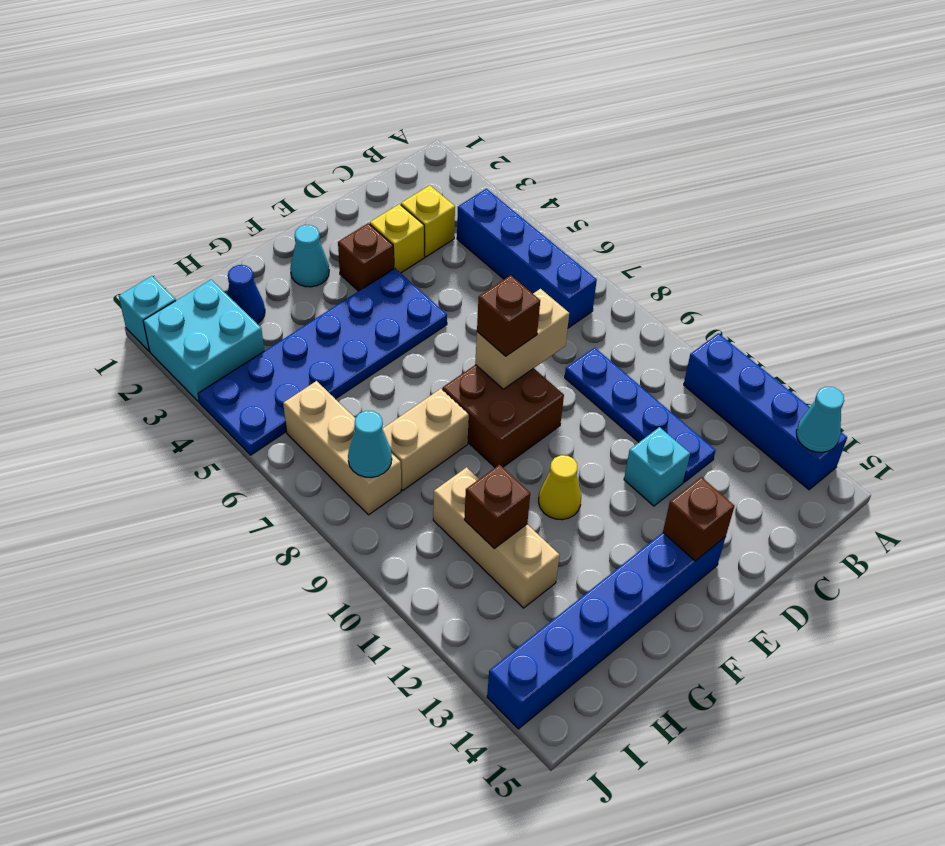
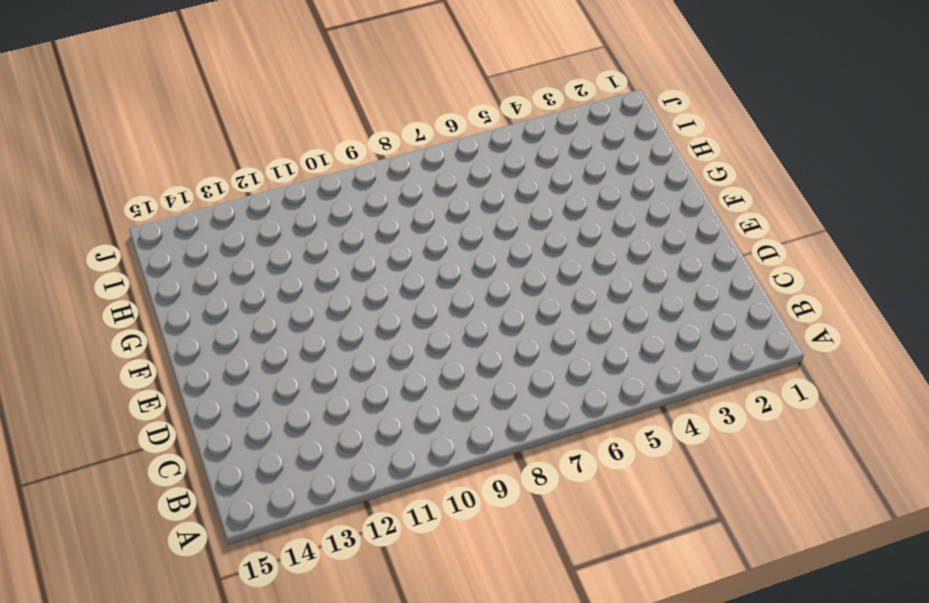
none -> blue brick A11:A14 level 1
none -> blue brick B4:B7 level 1
none -> yellow brick C3 level 1

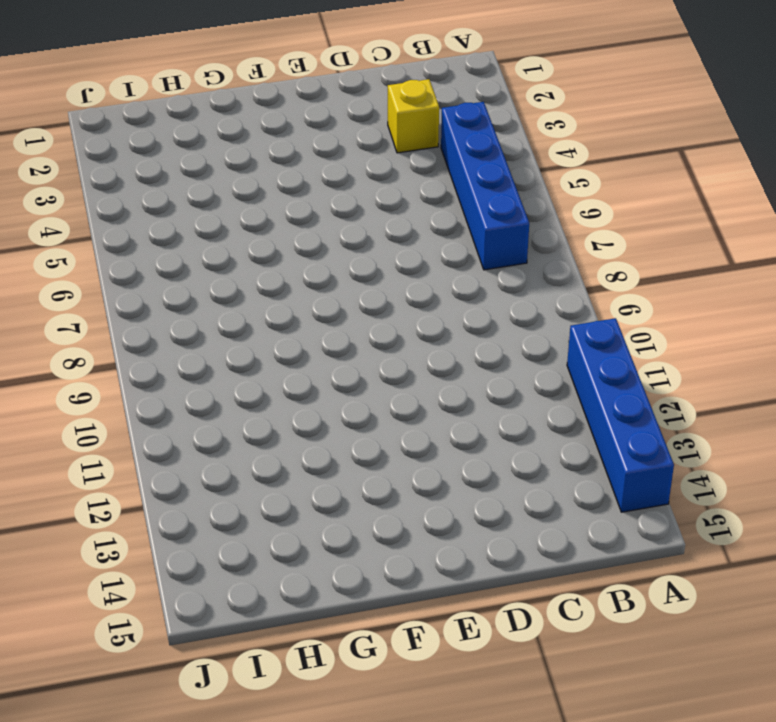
none -> blue plate C9:C12 level 1
none -> yellow brick D3 level 1
none -> cyan brick D12 level 1

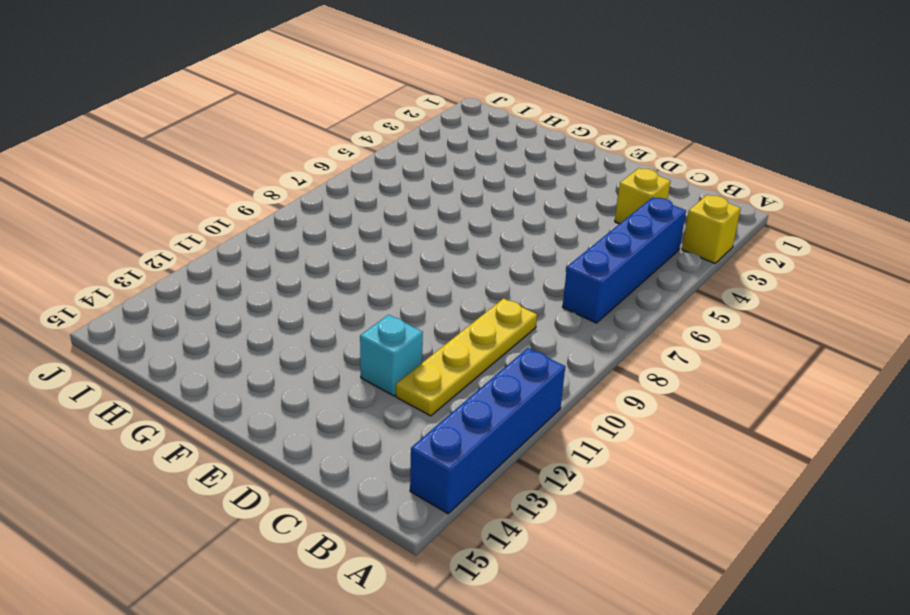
yellow brick A3 level 1 -> yellow brick D3 level 1
yellow plate C9:C12 level 1 -> blue plate C9:C12 level 1
none -> brown brick E3 level 1
none -> blue plate E4:J5 level 1
none -> brown brick E8:F9 level 1

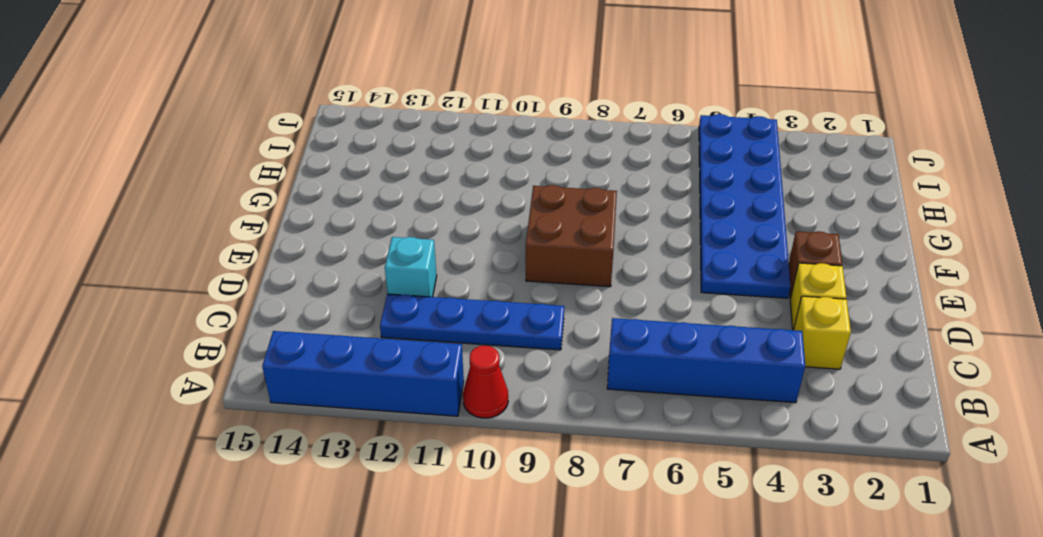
red cone A10 level 1 -> none
none -> blue brick E14:J14 level 1
none -> cyan cone F2 level 1
none -> yellow cone F11 level 1

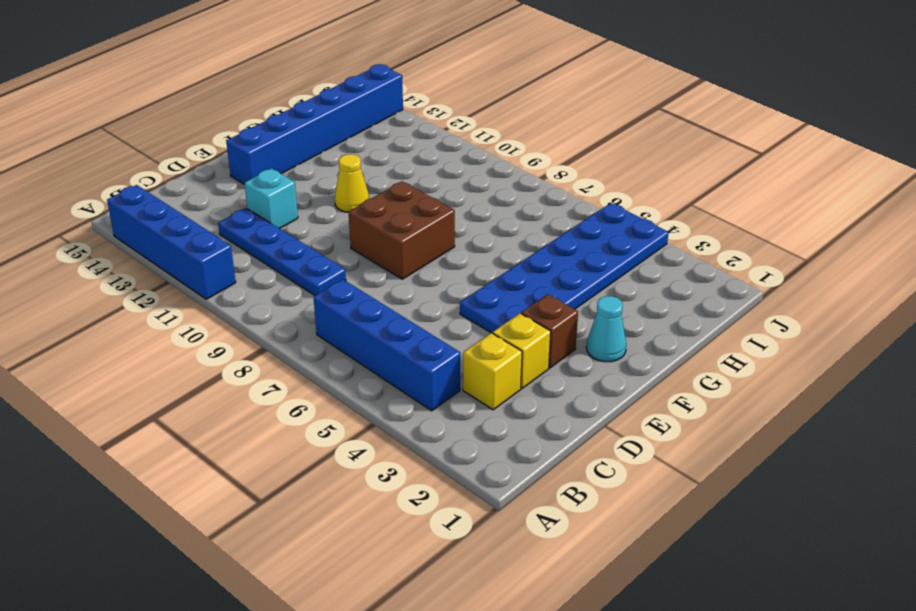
none -> tan brick G8:H8 level 1
none -> blue cone H2 level 1
none -> tan brick H10:H12 level 1

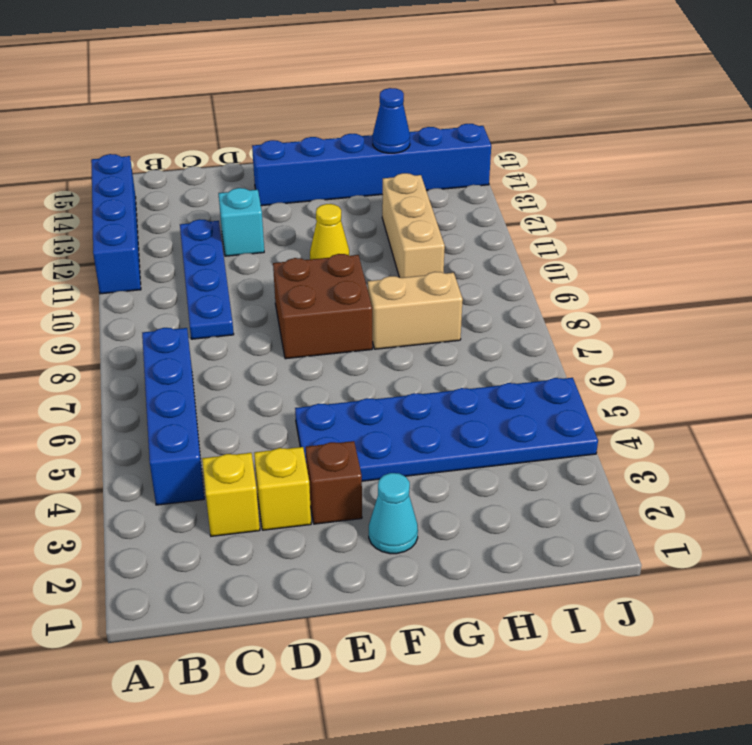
blue cone H14 level 2 -> blue cone H2 level 1
none -> cyan brick I2:J3 level 1
none -> tan brick I6:I8 level 1
none -> cyan brick J1 level 1

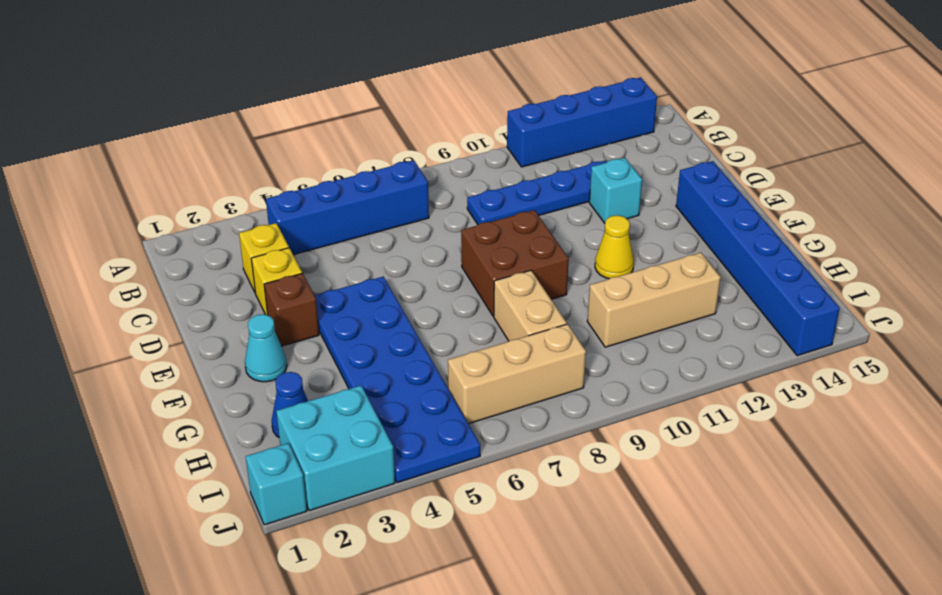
none -> cyan cone A14 level 2
none -> tan brick D8:E8 level 2
none -> brown brick E14 level 2

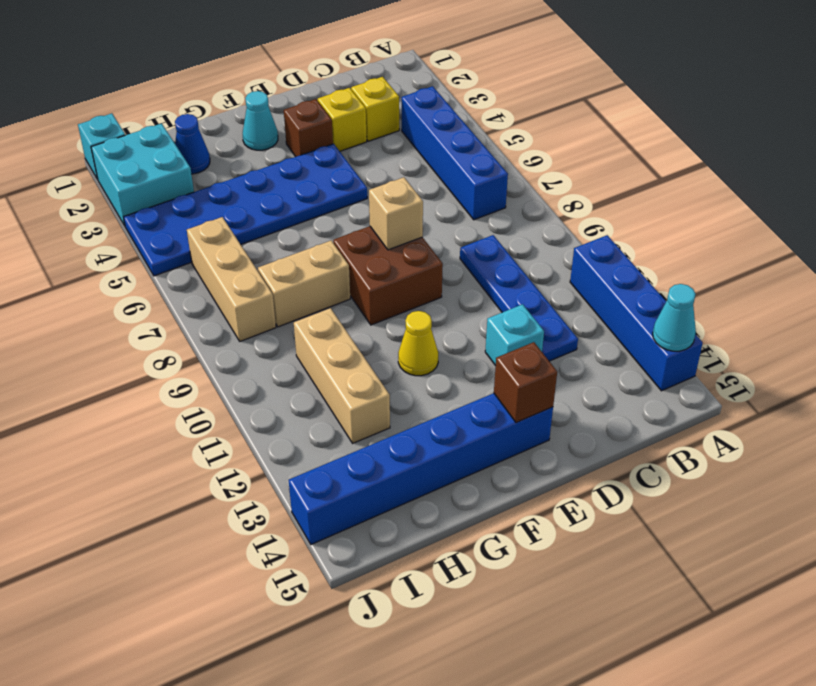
tan brick E8 level 2 -> tan brick D8:E8 level 2
none -> brown brick H11 level 2
none -> cyan cone I8 level 2
none -> brown brick E8 level 3

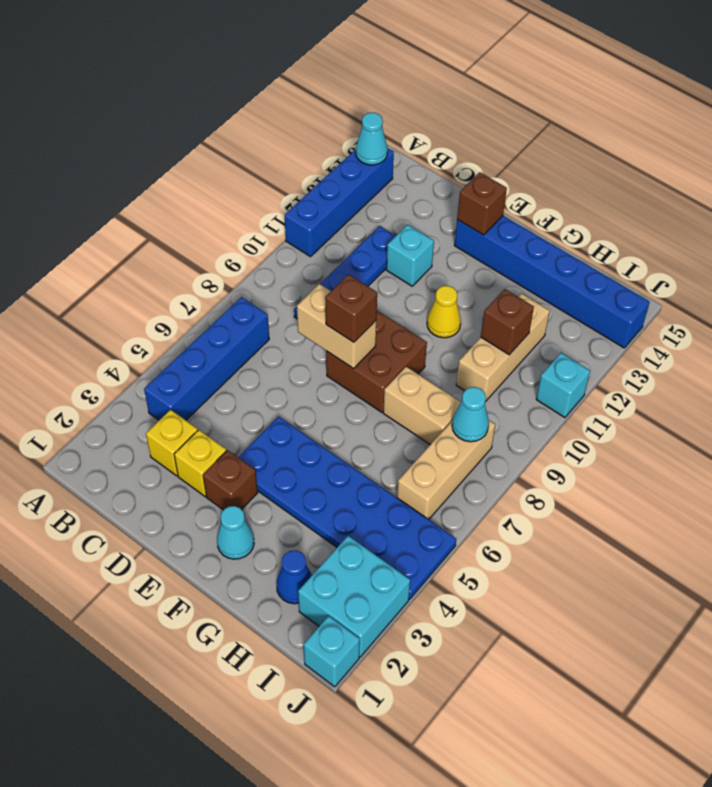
cyan brick J11 level 1 -> none

